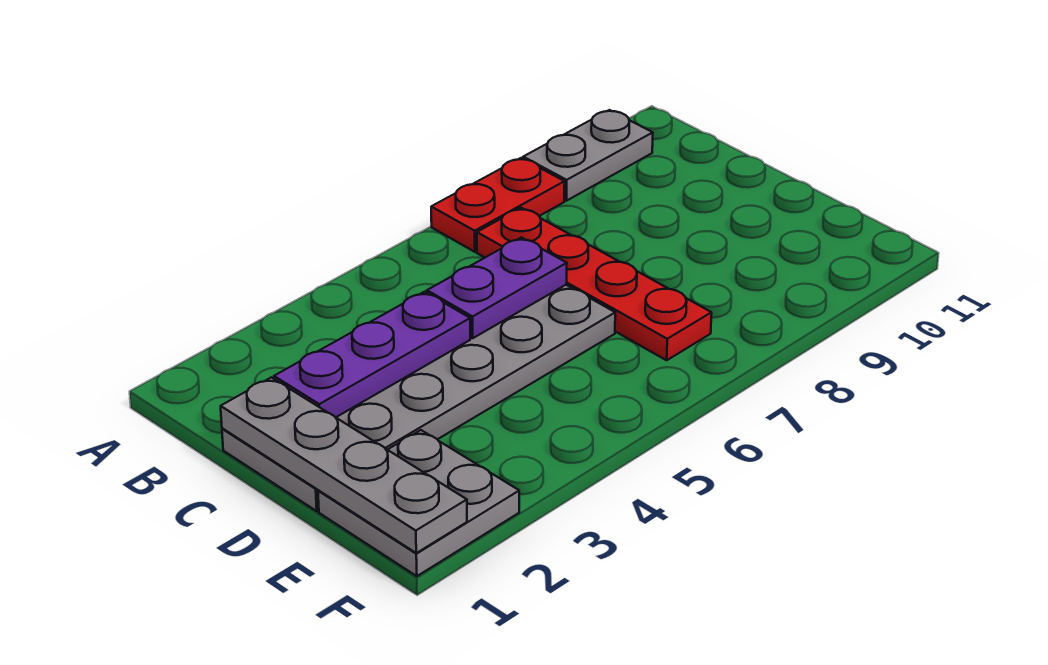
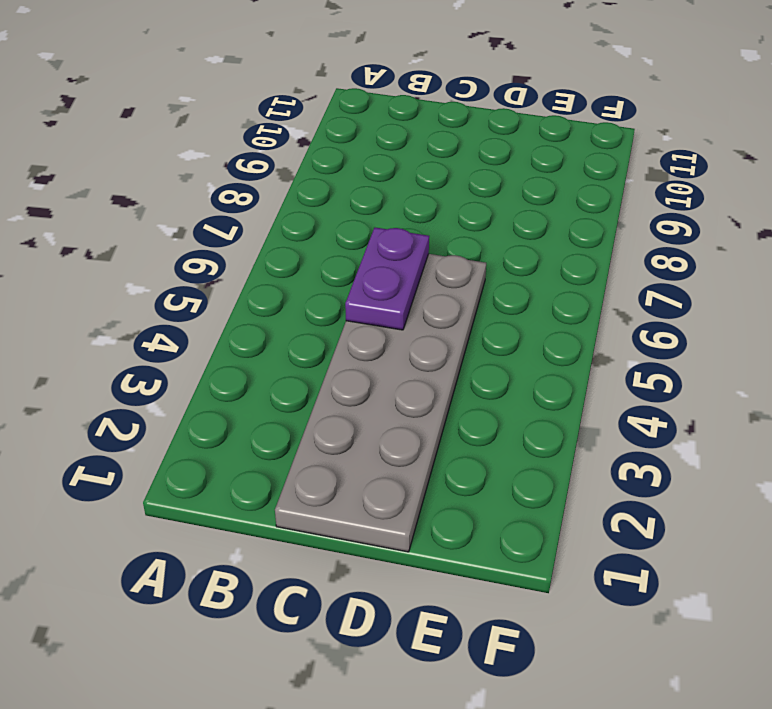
none -> red plate A7:A8 level 1
none -> grey plate A9:A10 level 1

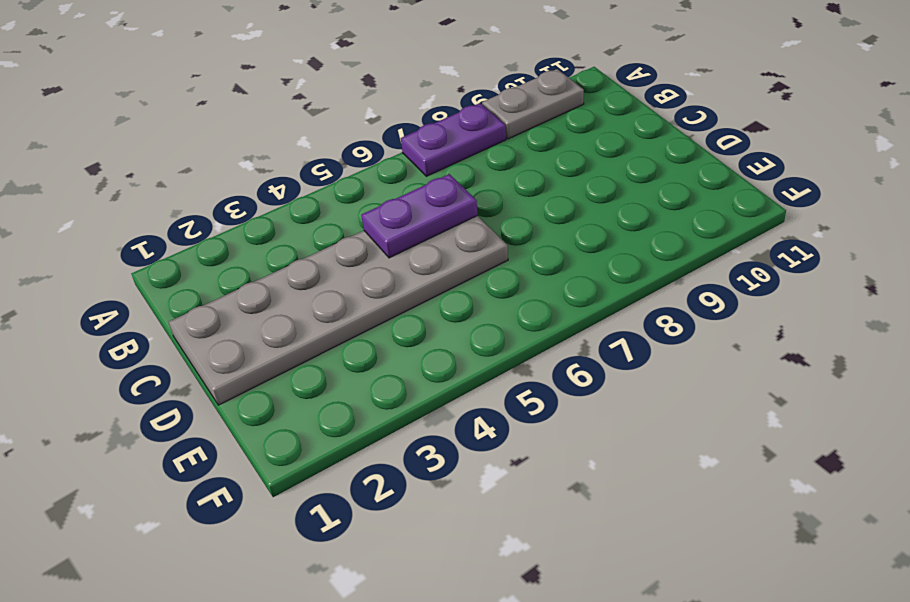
purple plate A7:A8 level 1 -> red plate A7:A8 level 1
none -> red plate B7:E7 level 1
none -> grey plate E1:F2 level 1

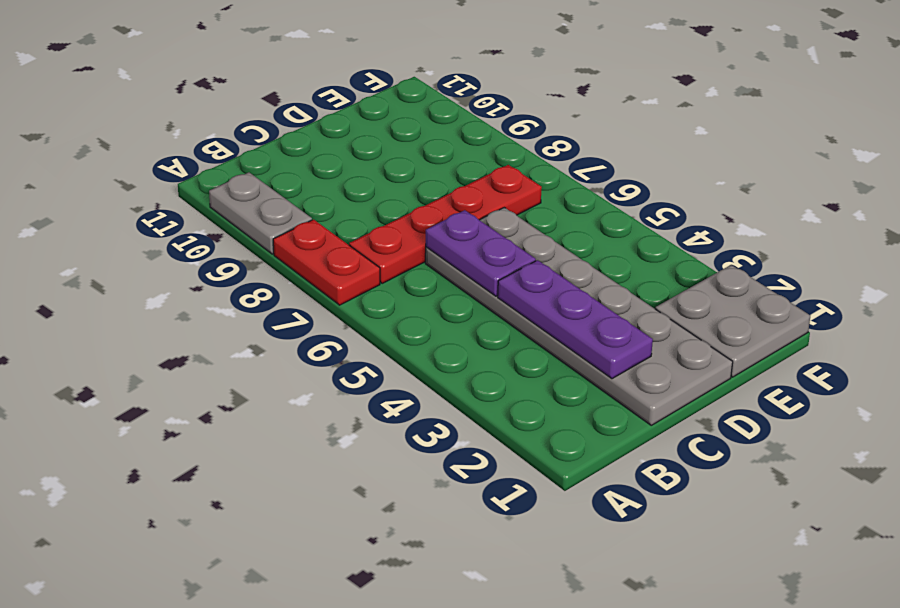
none -> grey plate C1:F1 level 2

